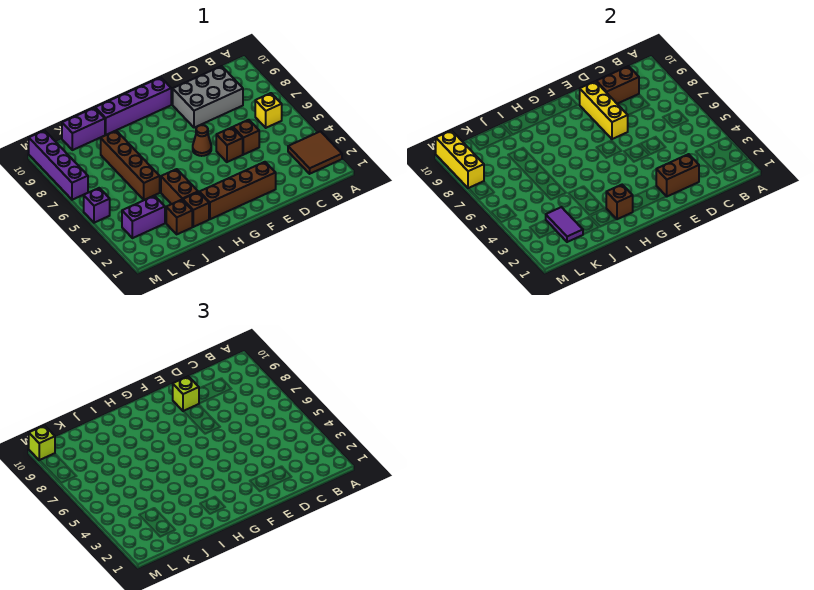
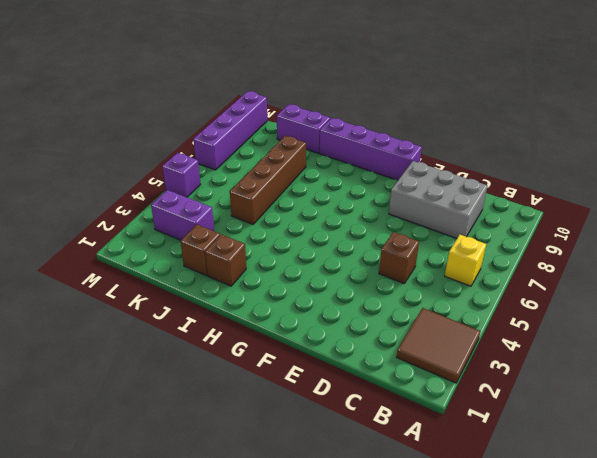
none -> brown brick E2:H2 level 1
none -> brown brick E5 level 1
none -> brown cone F6 level 1

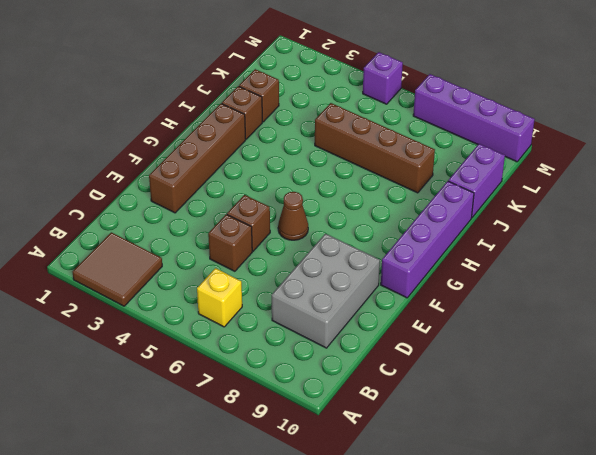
none -> brown brick I3:I4 level 1
none -> purple brick K3:L3 level 1
none -> brown brick C9:D9 level 2

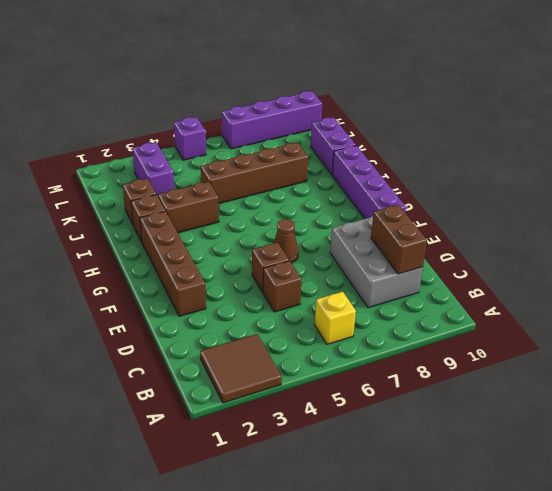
none -> brown brick D2:E2 level 2
none -> yellow brick E7:E9 level 2
none -> brown brick H2 level 2

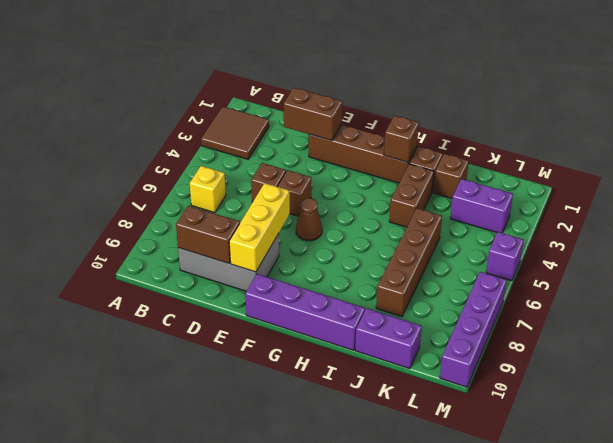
none -> purple tile K2:K3 level 2
none -> yellow brick M8:M10 level 2
none -> lime brick E9 level 3

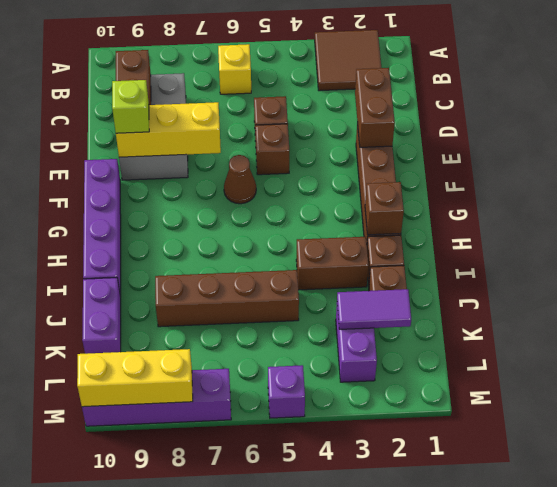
none -> lime brick M10 level 3

